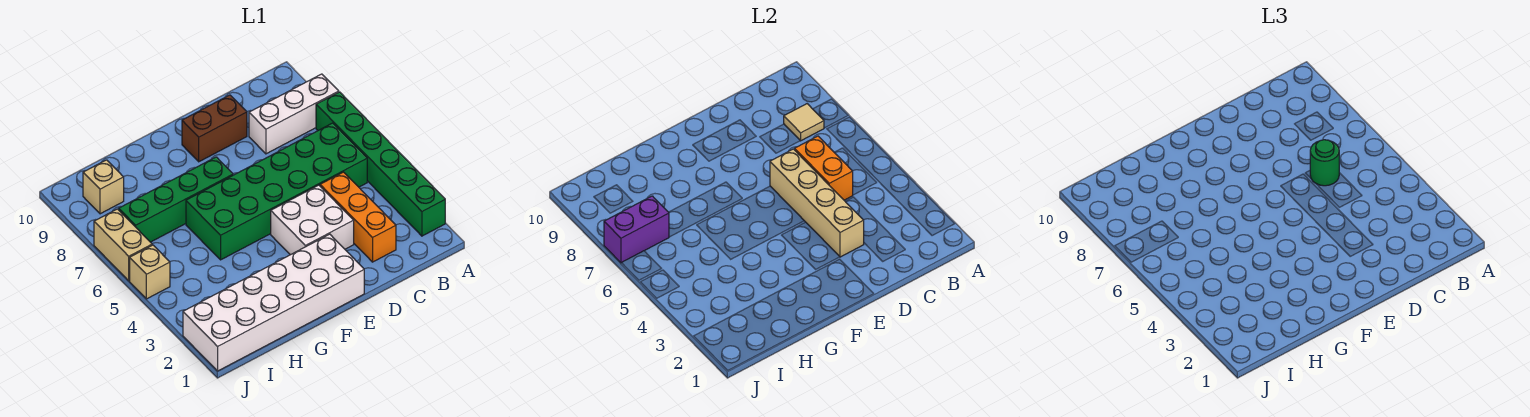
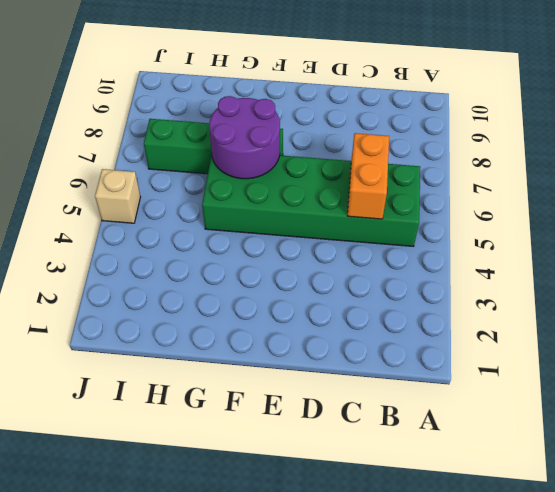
purple round brick F6:G7 level 2 -> none
none -> green brick A2:A7 level 1
none -> white brick A8:C8 level 1
none -> orange brick C2:C4 level 1

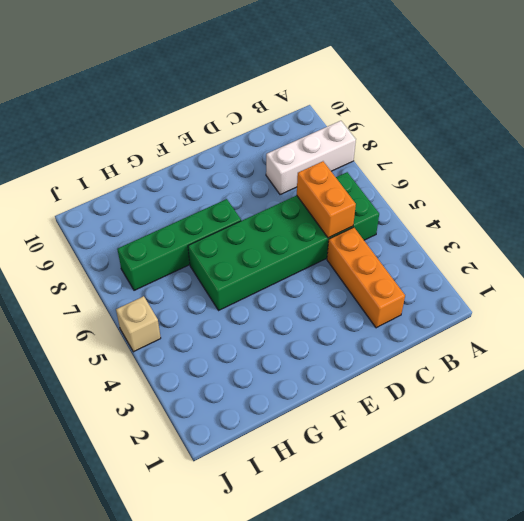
none -> green brick A2:A7 level 1
none -> white brick D3:E4 level 1
none -> brown brick D9:E9 level 1

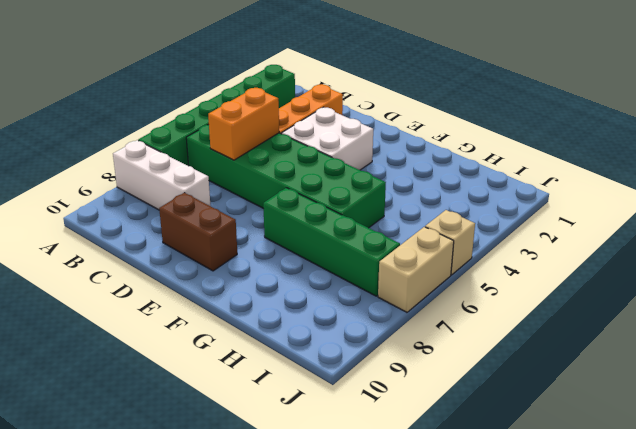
none -> white brick E1:J2 level 1
none -> tan brick I9 level 1
none -> tan tile B8 level 2

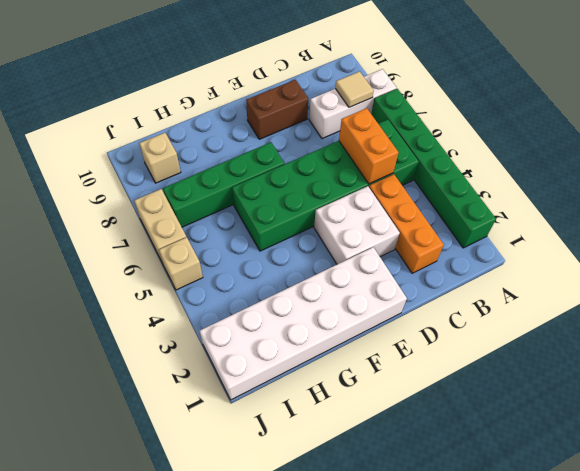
none -> tan brick D3:D6 level 2
none -> purple brick I7:J7 level 2
none -> green round brick C6 level 3

